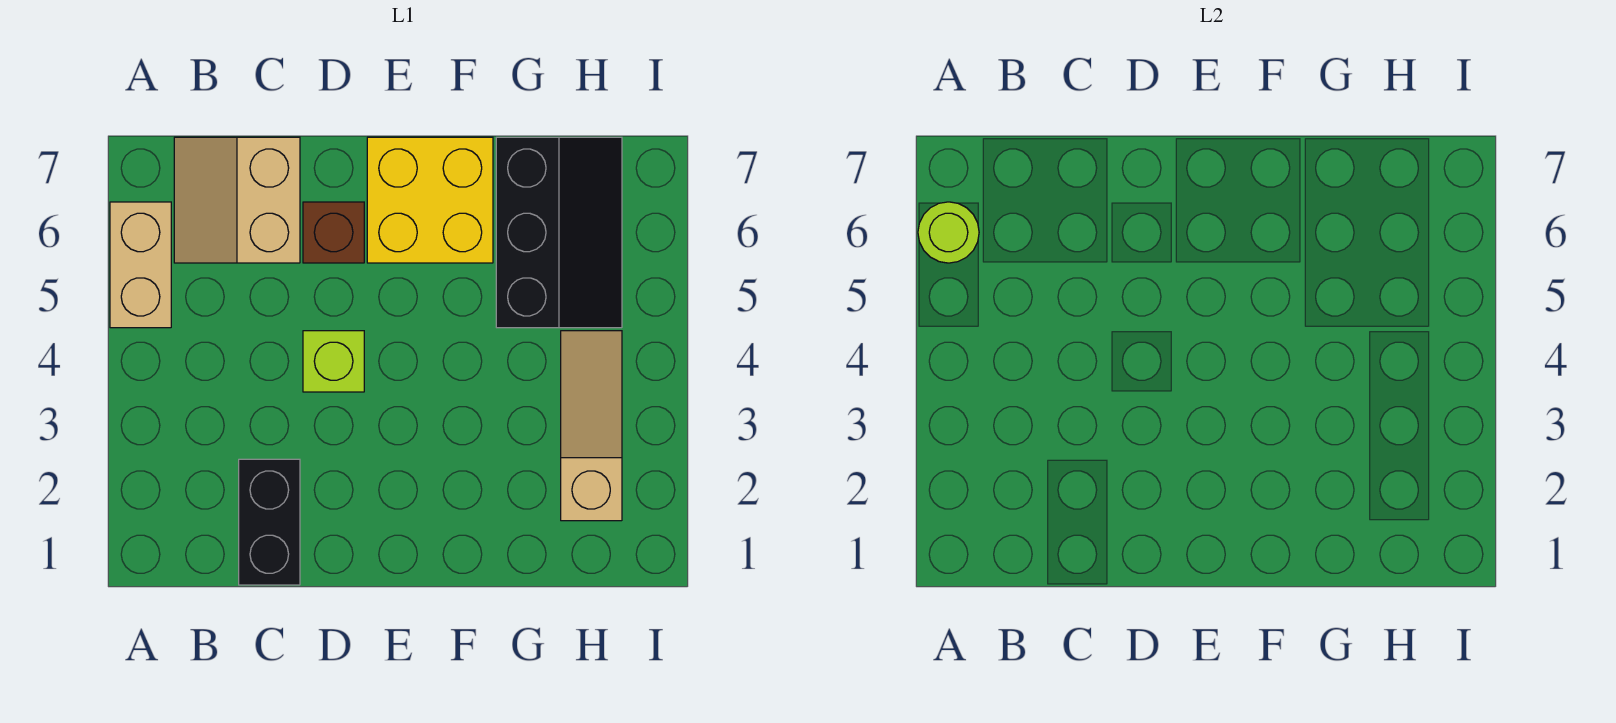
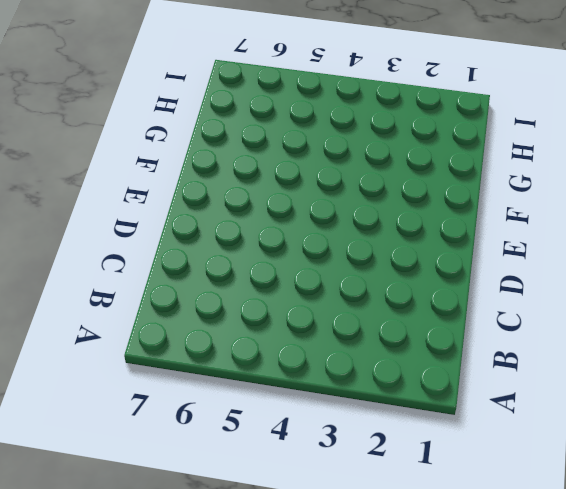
none -> tan brick A5:A6 level 1
none -> tan slope B6:C7 level 1 top C

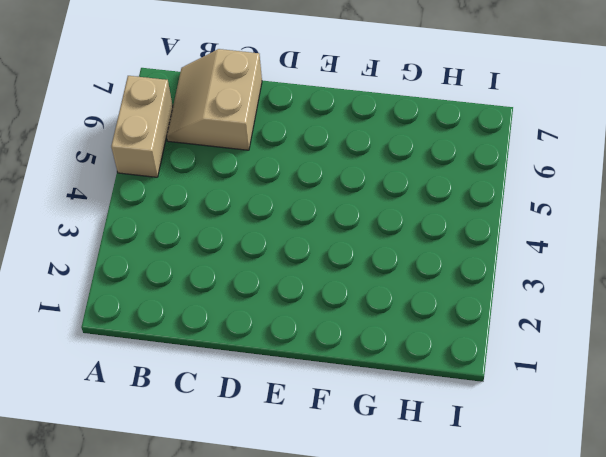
none -> black brick C1:C2 level 1
none -> lime brick D4 level 1

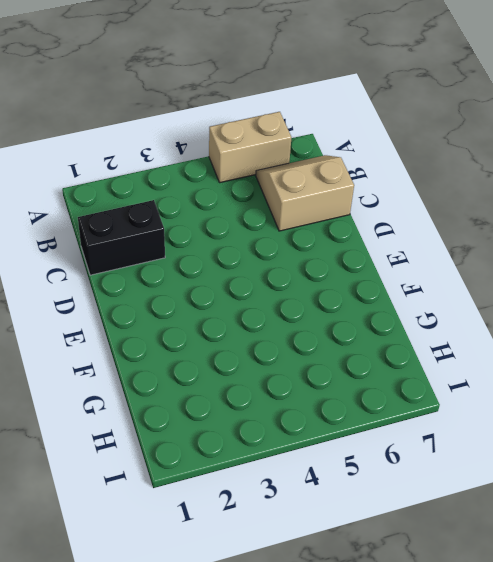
none -> lime brick D4 level 1
none -> brown brick D6 level 1

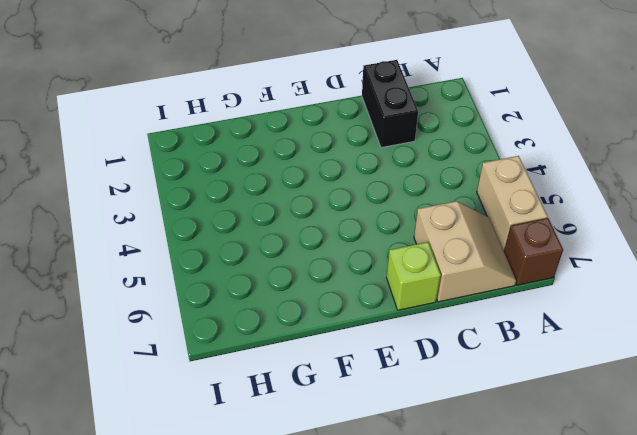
brown brick A7 level 1 -> brown brick D6 level 1
lime brick D7 level 1 -> lime brick D4 level 1
none -> yellow brick E6:F7 level 1
none -> black slope G5:H7 level 1 top G

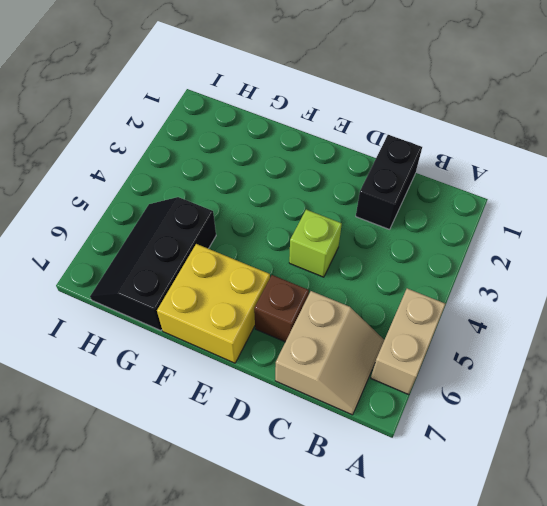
none -> tan slope H2:H4 level 1 top 2
none -> lime round brick A6 level 2

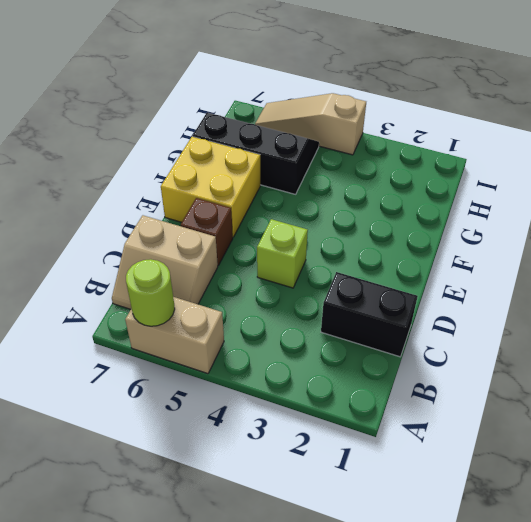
tan slope I4:I6 level 1 top 4 -> tan slope H2:H4 level 1 top 2

